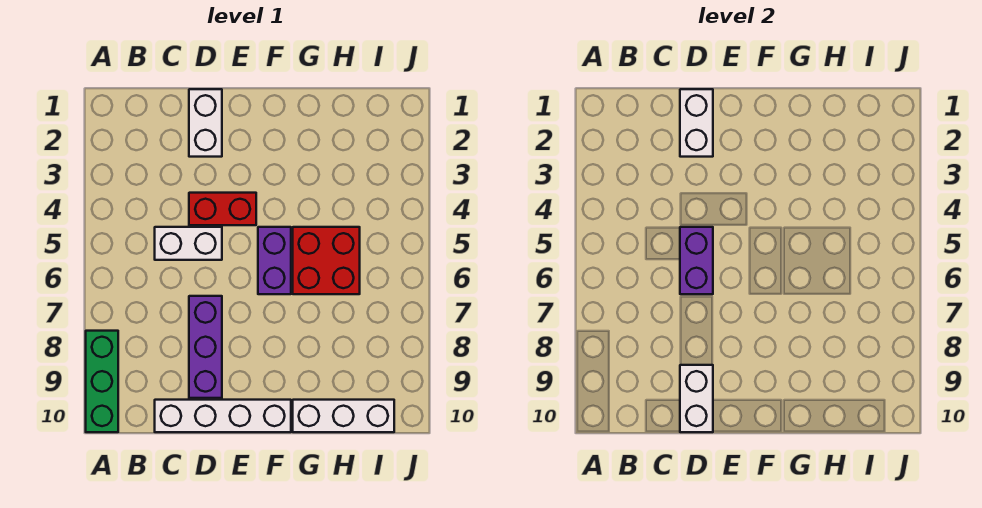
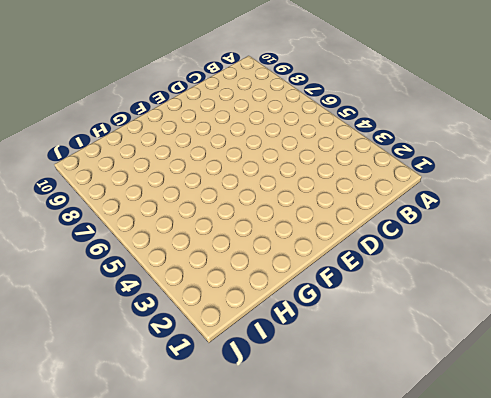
none -> green brick A8:A10 level 1
none -> white brick C5:D5 level 1
none -> white brick C10:F10 level 1

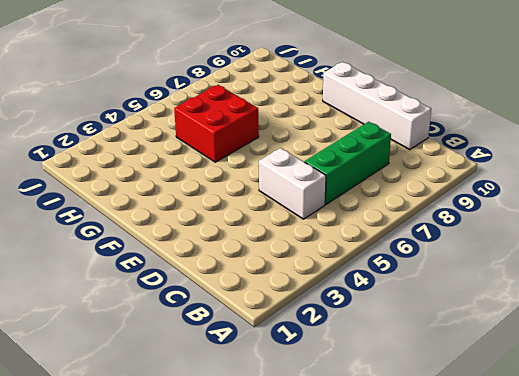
green brick C6:C8 level 1 -> green brick A8:A10 level 1
none -> white brick D1:D2 level 1
none -> red brick D4:E4 level 1
none -> purple brick D7:D9 level 1

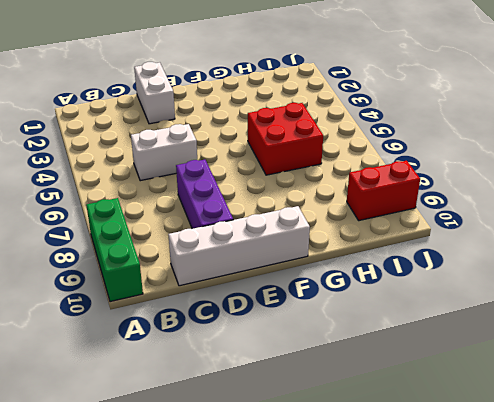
red brick I9:J9 level 1 -> red brick D4:E4 level 1
none -> purple brick F5:F6 level 1
none -> white brick G10:I10 level 1
none -> white brick D1:D2 level 2

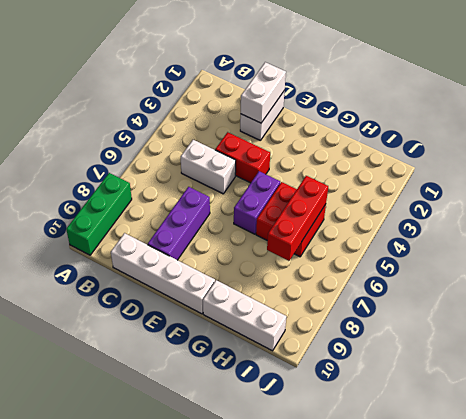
red brick H5:H7 level 2 -> none
none -> purple brick D5:D6 level 2
none -> white brick D9:D10 level 2

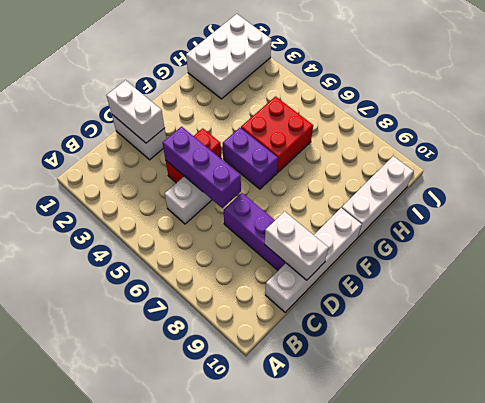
purple brick D4:D6 level 2 -> purple brick D5:D6 level 2
white brick H1:J2 level 1 -> none
none -> green brick A8:A10 level 1

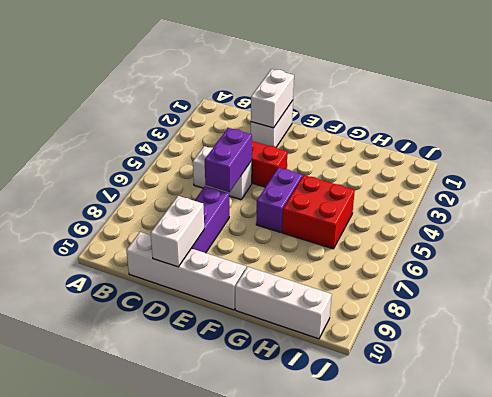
none -> green brick A8:A10 level 1

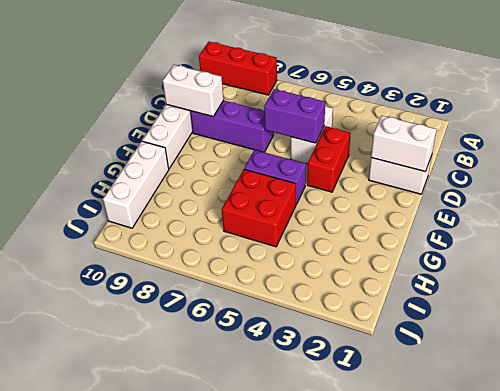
red brick A8:A10 level 1 -> green brick A8:A10 level 1

